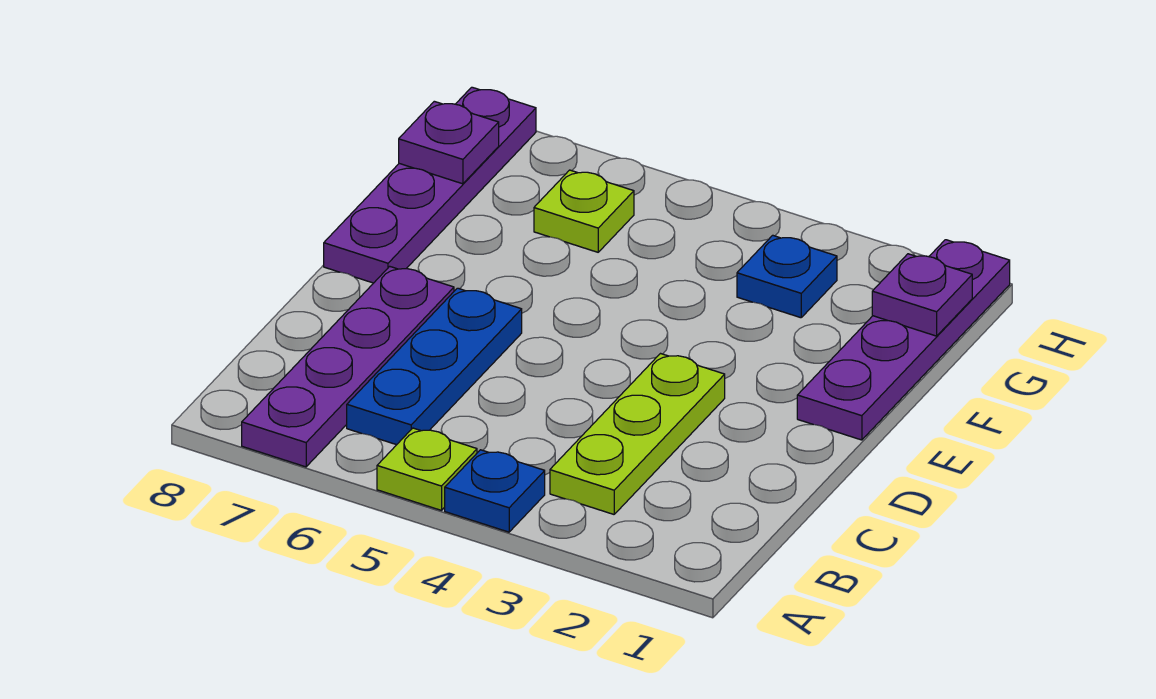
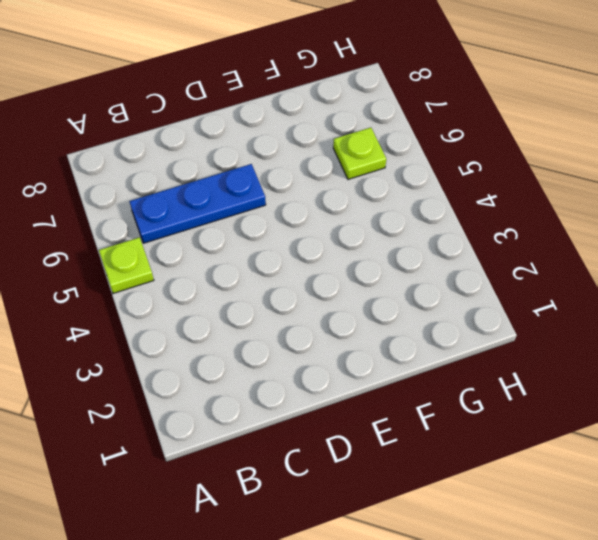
none -> blue plate A4 level 1
none -> purple plate A7:D7 level 1

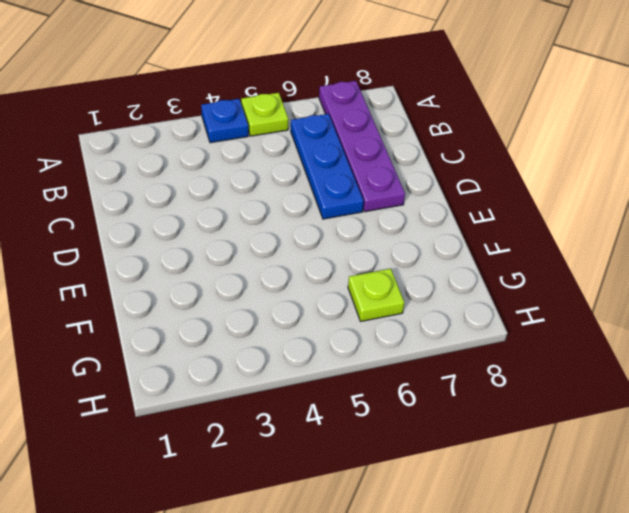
none -> lime plate B3:D3 level 1
none -> purple plate E1:H1 level 1

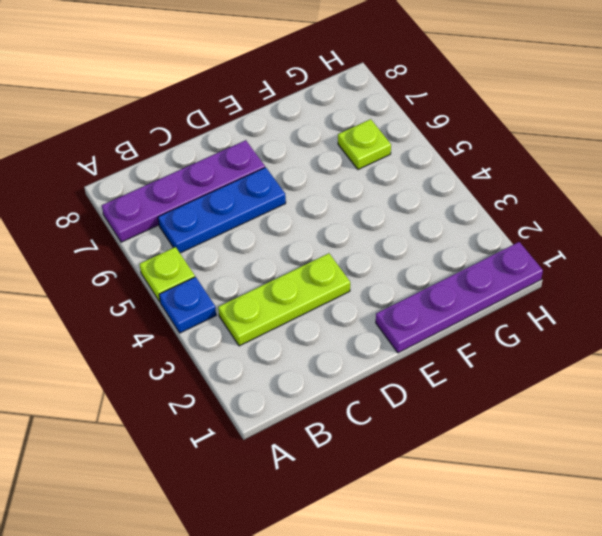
none -> purple plate E8:H8 level 1
none -> blue plate G3 level 1

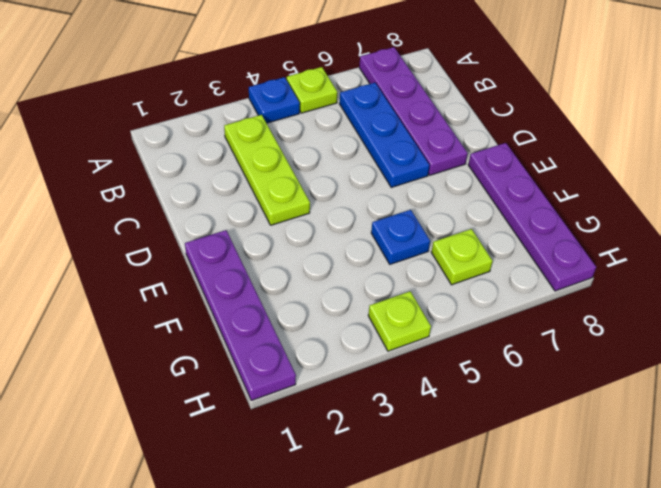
blue plate F5 level 1 -> blue plate G3 level 1
lime plate H4 level 1 -> none
none -> purple plate G1 level 2
none -> purple plate G8 level 2

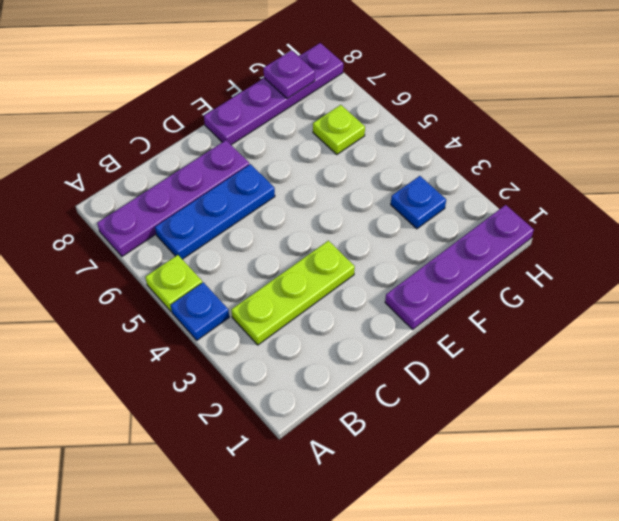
none -> purple plate G1 level 2

